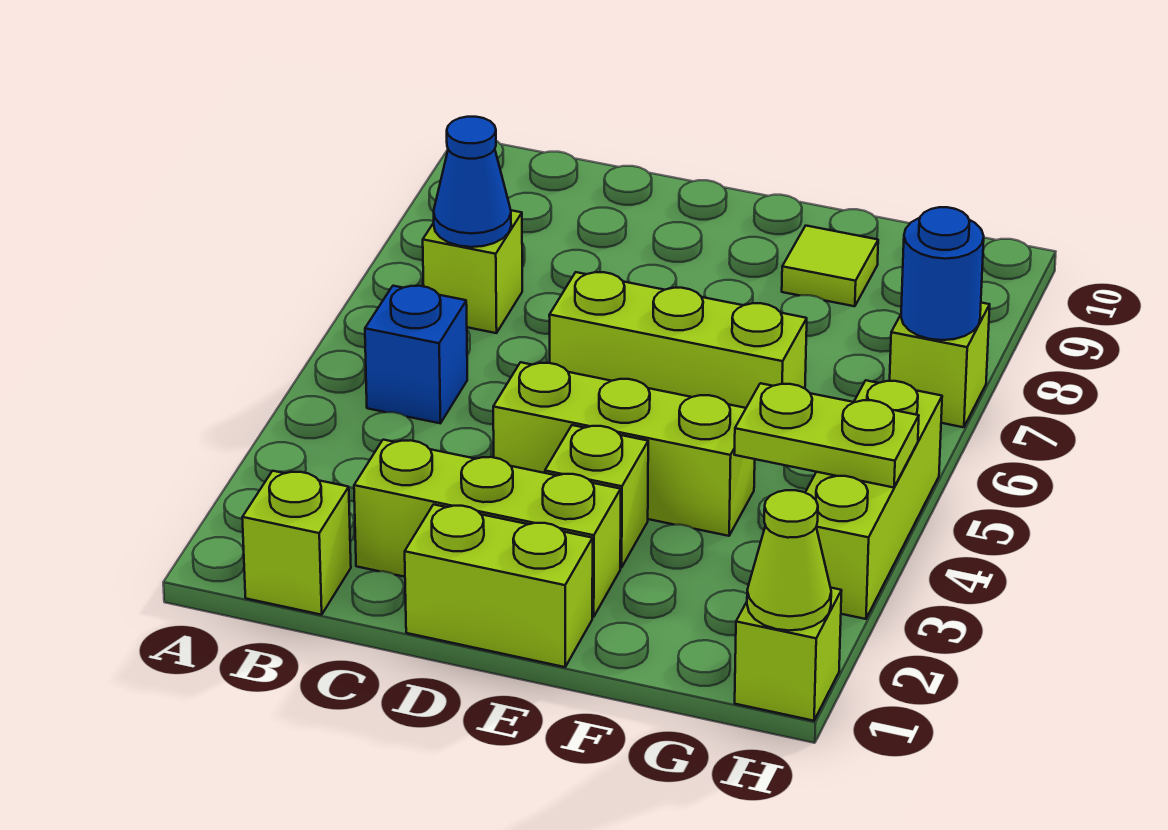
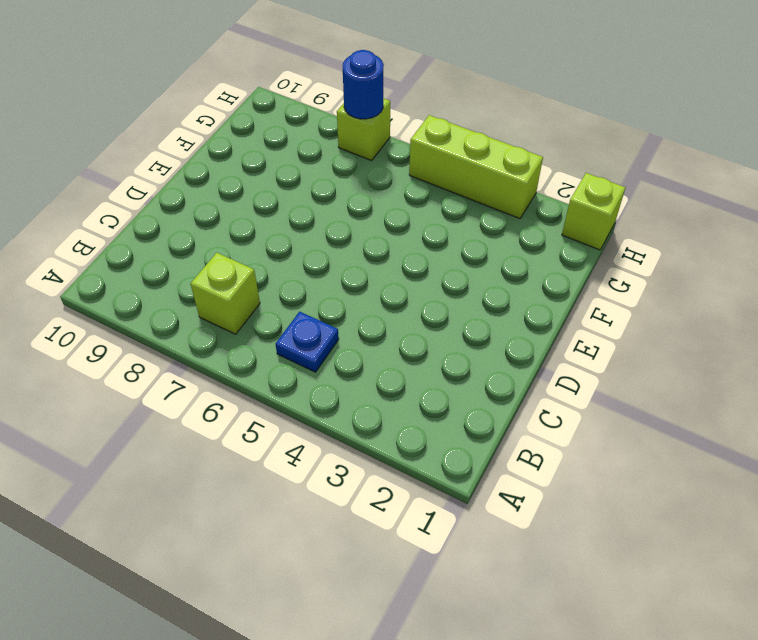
blue plate B5 level 1 -> blue brick B5 level 1
none -> lime brick B1 level 1
none -> lime brick C2:E2 level 1
none -> lime brick D1:E1 level 1

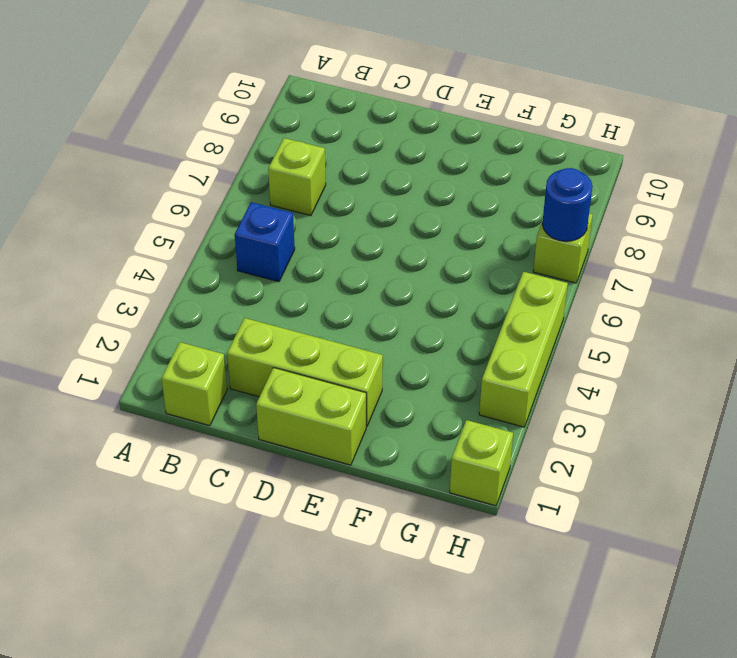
none -> lime brick D4:F4 level 1
none -> lime brick D6:F6 level 1
none -> lime brick E3 level 1

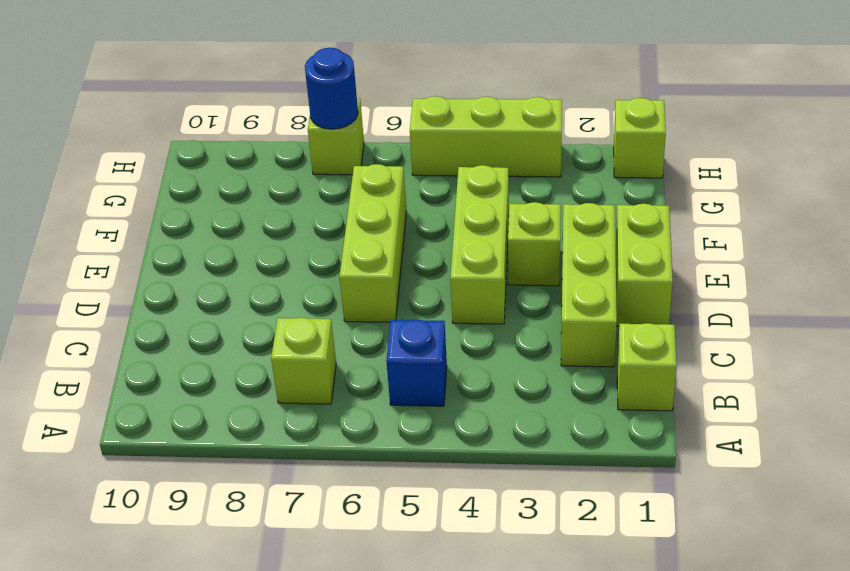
none -> lime tile F9 level 1
none -> blue cone B7 level 2
none -> lime plate G4:H4 level 2

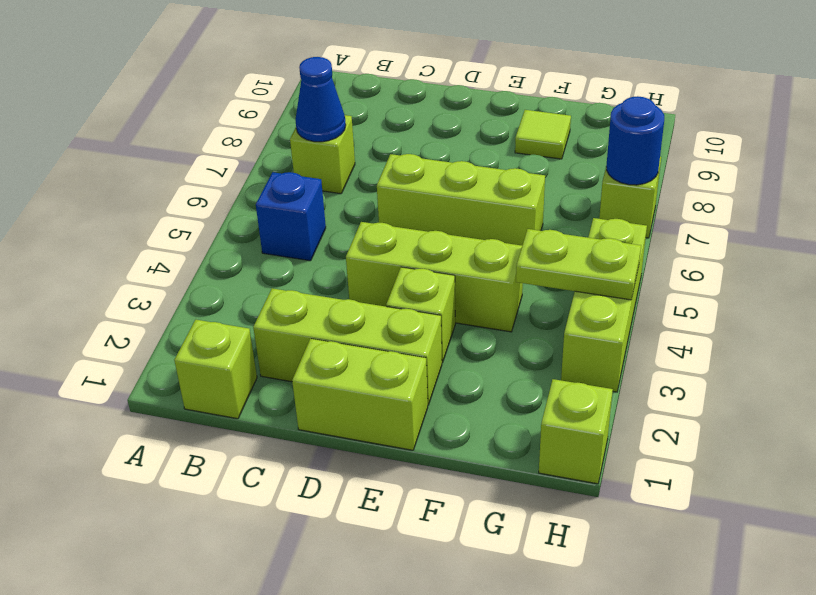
none -> lime cone H1 level 2

